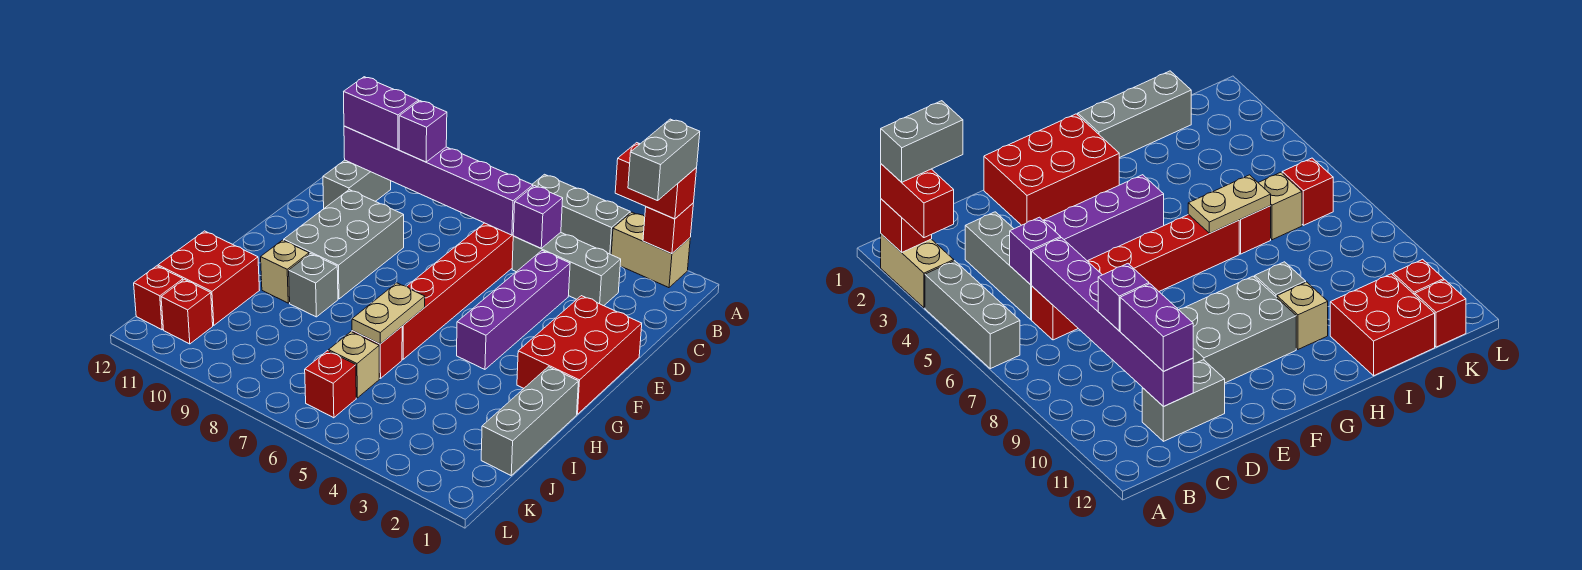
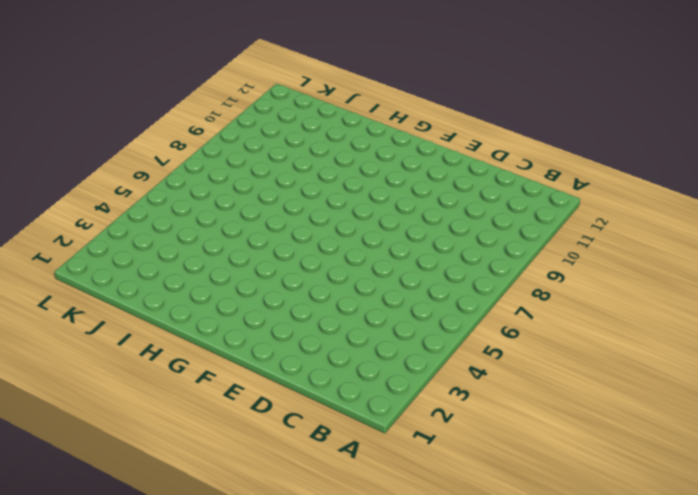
none -> tan brick A2:A3 level 1
none -> grey brick A4:A6 level 1
none -> grey brick C3:C5 level 1

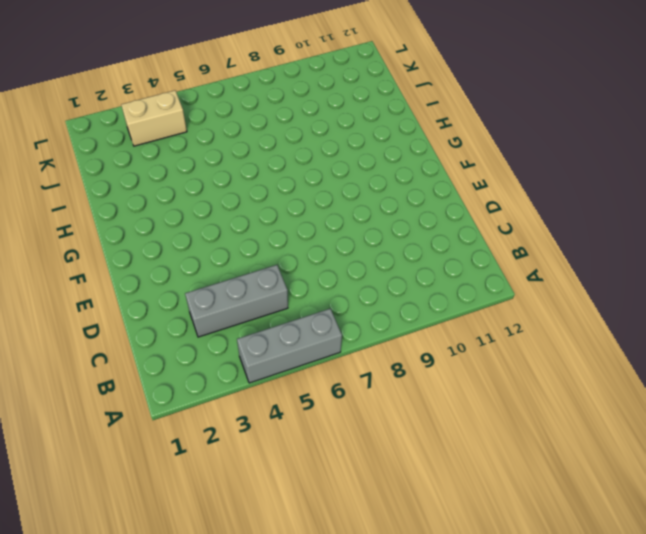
tan brick K3:K4 level 1 -> tan brick A2:A3 level 1
none -> red brick C6:H6 level 1
none -> grey brick C11:D11 level 1
none -> purple brick D4:G4 level 1

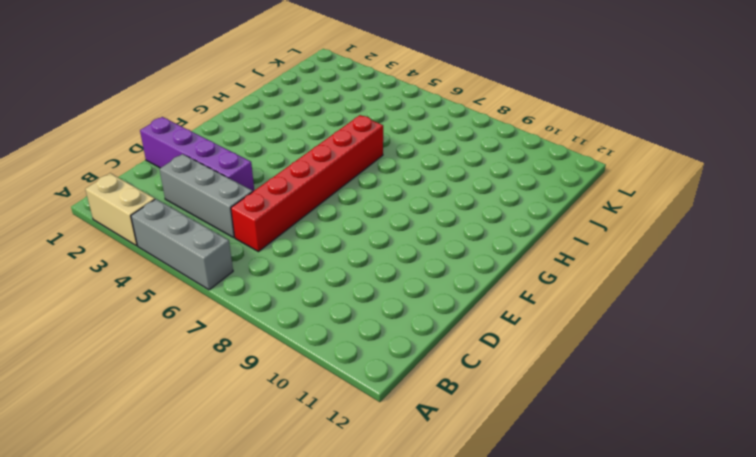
purple brick D1:D4 level 1 -> purple brick D4:G4 level 1
none -> grey brick C11:D11 level 1
none -> red brick E1:G2 level 1
none -> grey brick E9:G10 level 1

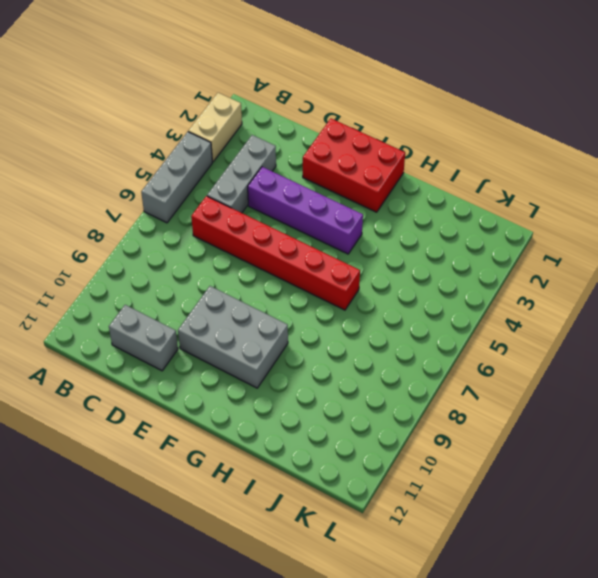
none -> grey brick H1:J1 level 1
none -> grey brick H9 level 1
none -> tan brick H10 level 1

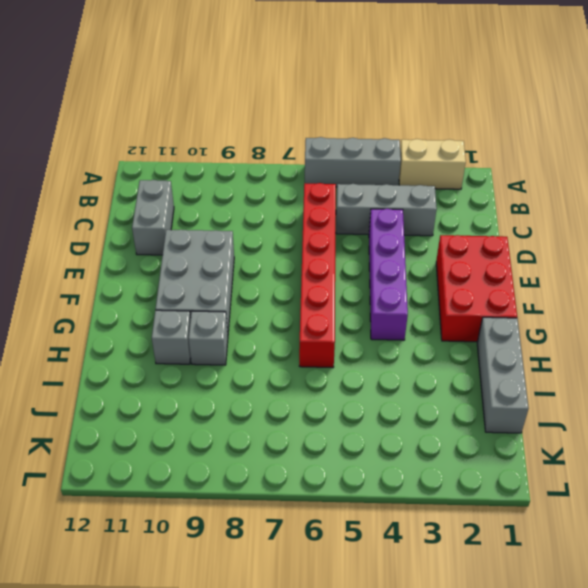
grey brick H10 level 1 -> tan brick H10 level 1
none -> red brick I6 level 1
none -> red brick I11:J12 level 1
none -> tan brick J6 level 1

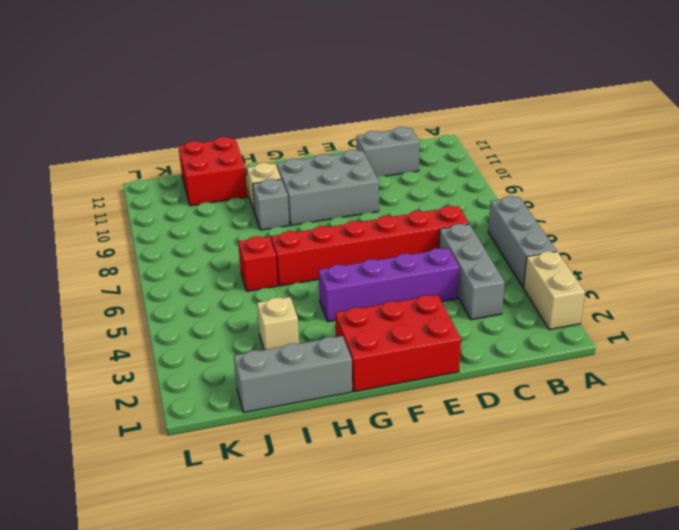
tan brick I3 level 1 -> tan brick J6 level 1
none -> red brick K6 level 1
none -> red brick K11 level 1
none -> red brick K12 level 1

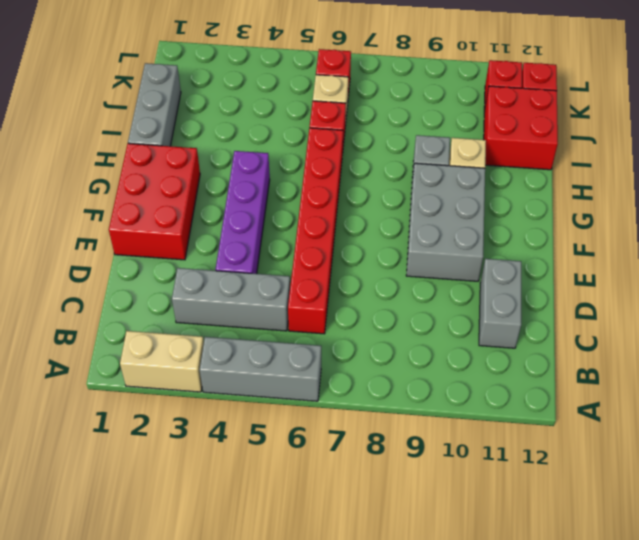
none -> red brick A2 level 2
none -> purple brick C5 level 2
none -> purple brick C6:C11 level 2

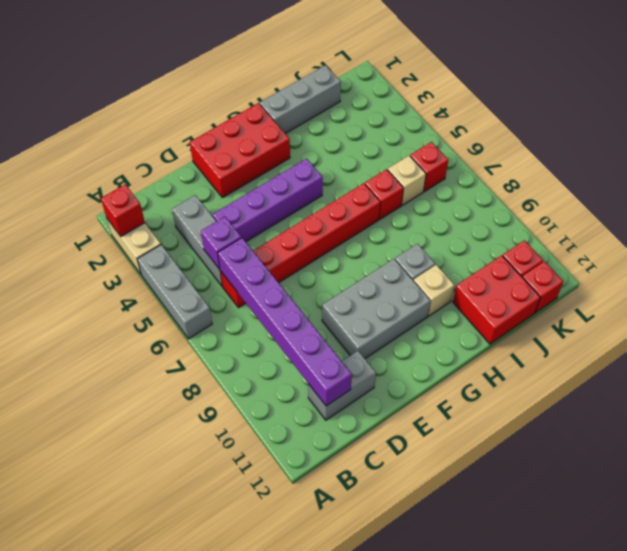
none -> tan plate H6:I6 level 2
none -> red brick A2:A3 level 3
none -> purple brick C9 level 3

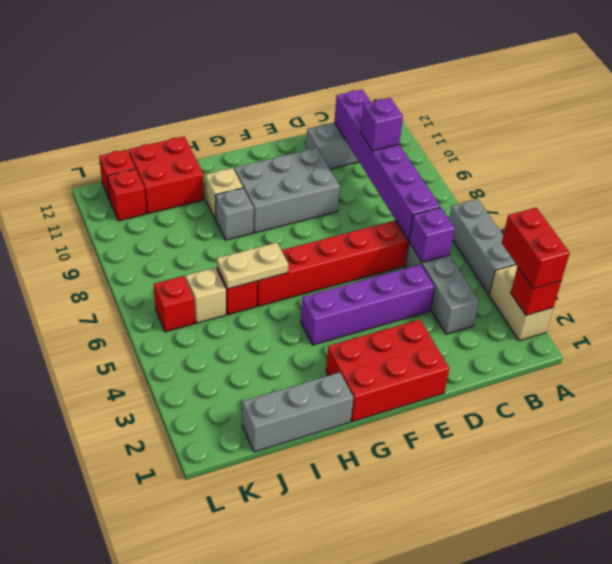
none -> purple brick C10:C11 level 3
none -> grey brick A2:B2 level 4

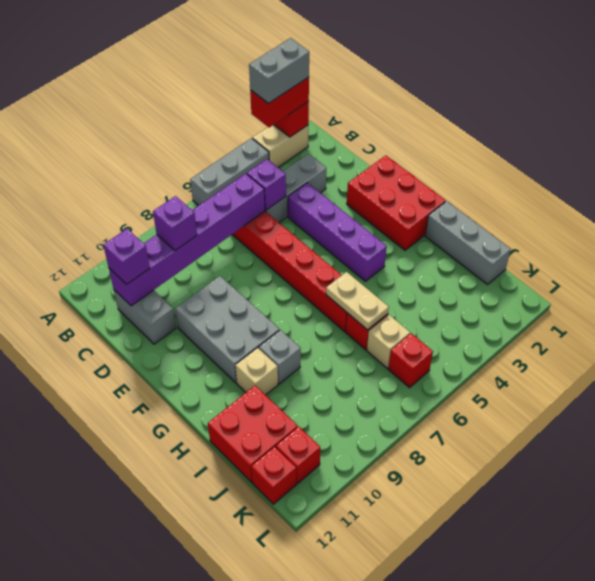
grey brick A2:A3 level 4 -> grey brick A2:B2 level 4
purple brick C11 level 3 -> purple brick C10:C11 level 3

